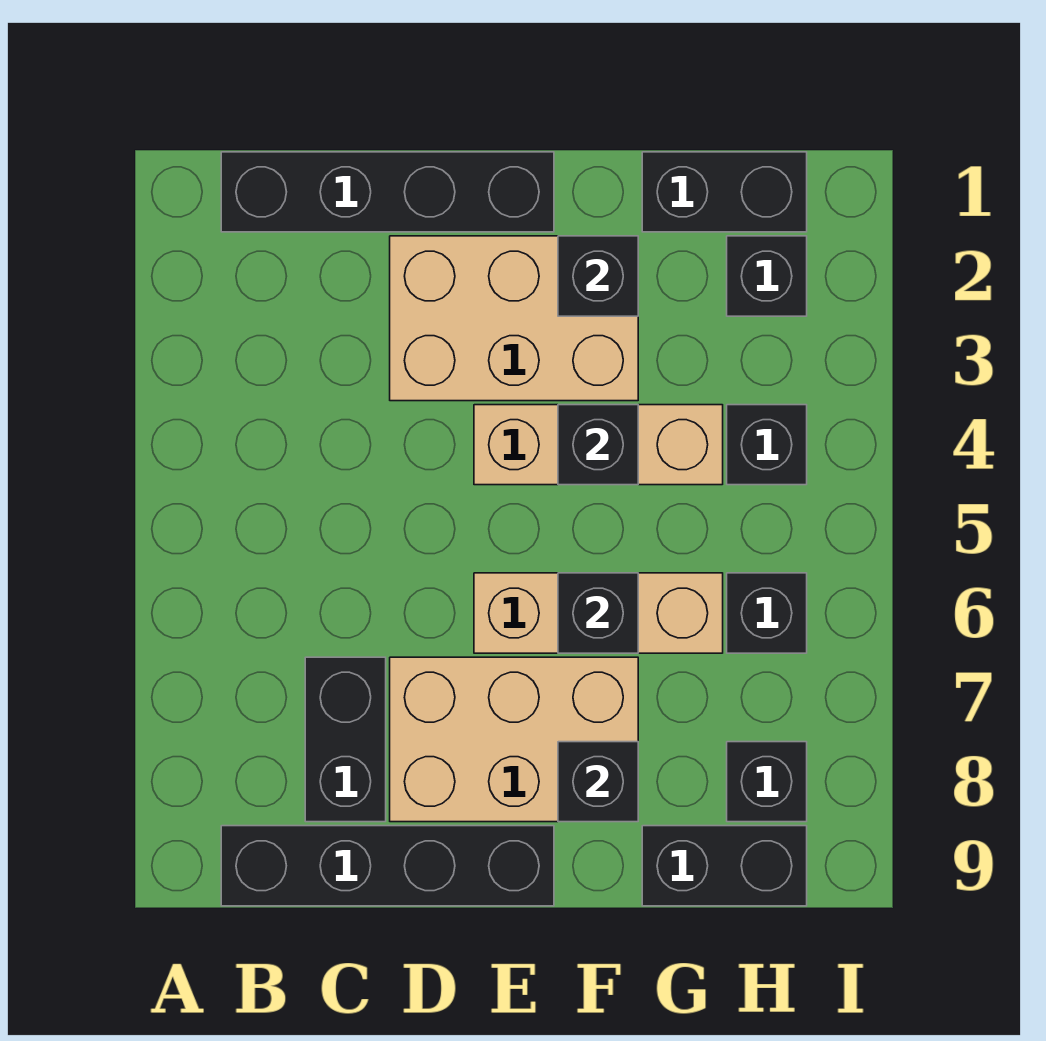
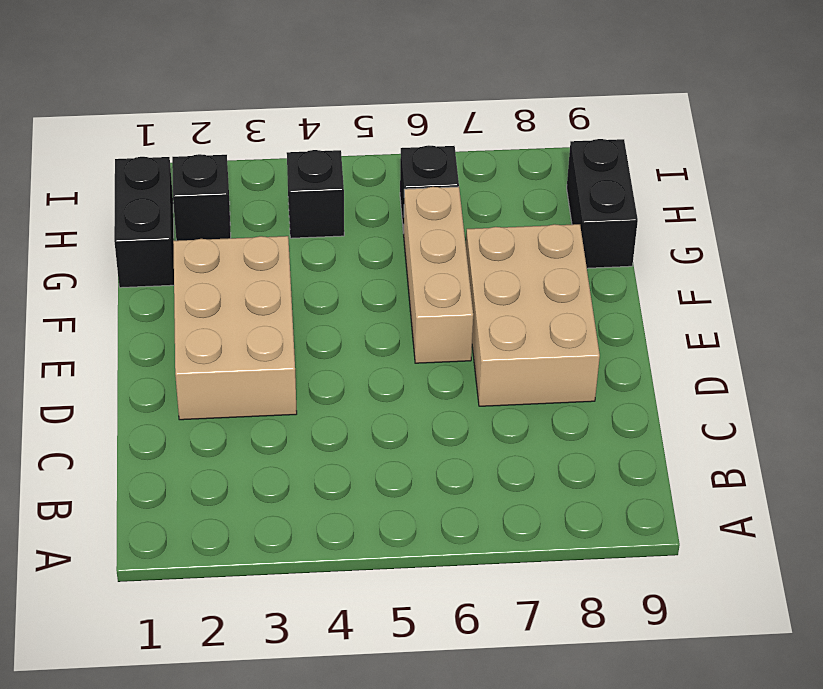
none -> black brick B1:E1 level 1
none -> black brick B9:E9 level 1
none -> black brick C7:C8 level 1

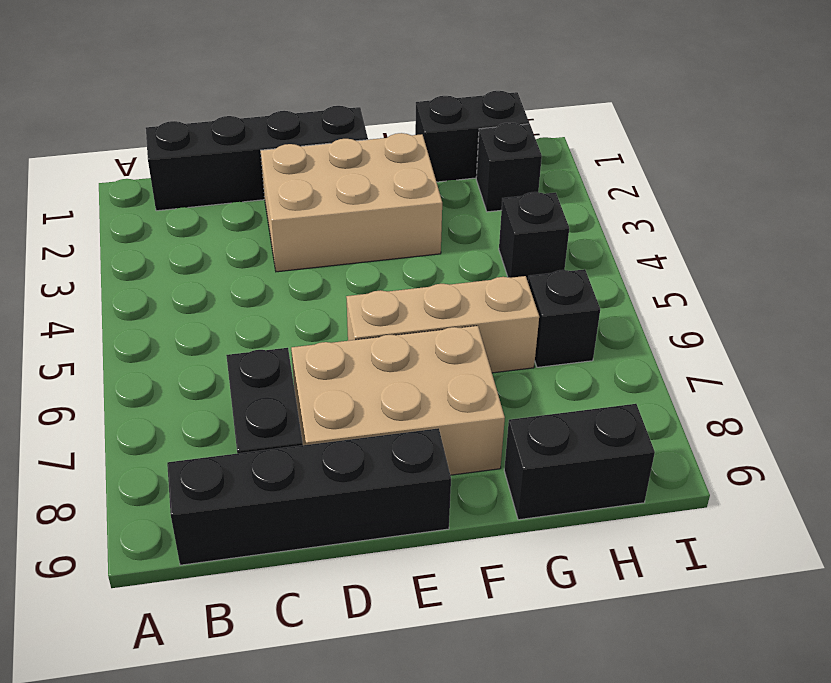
none -> tan brick E4:G4 level 1
none -> black brick H8 level 1
none -> black brick F2 level 2

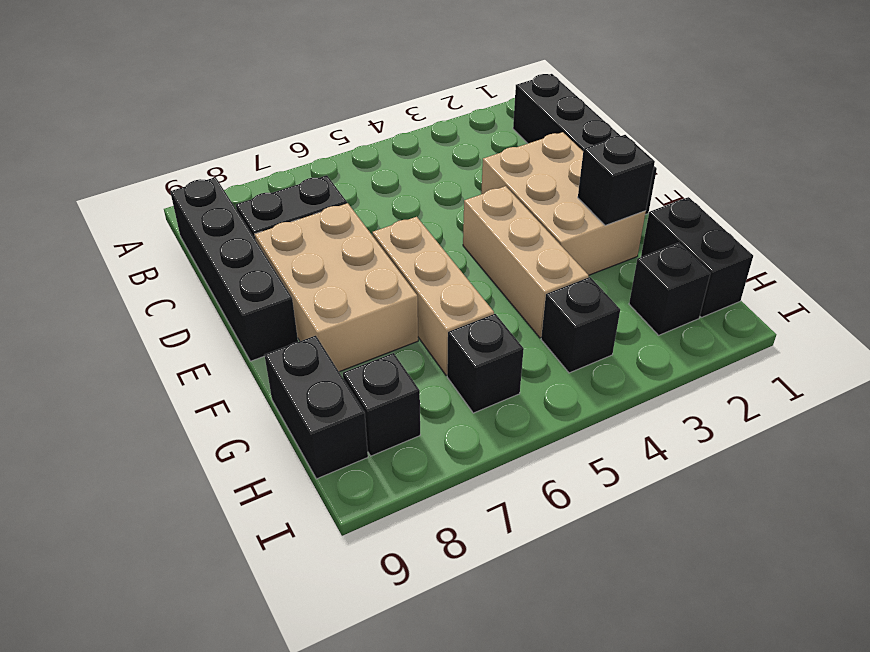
none -> black brick F4 level 2
none -> black brick F6 level 2
none -> black brick F8 level 2

